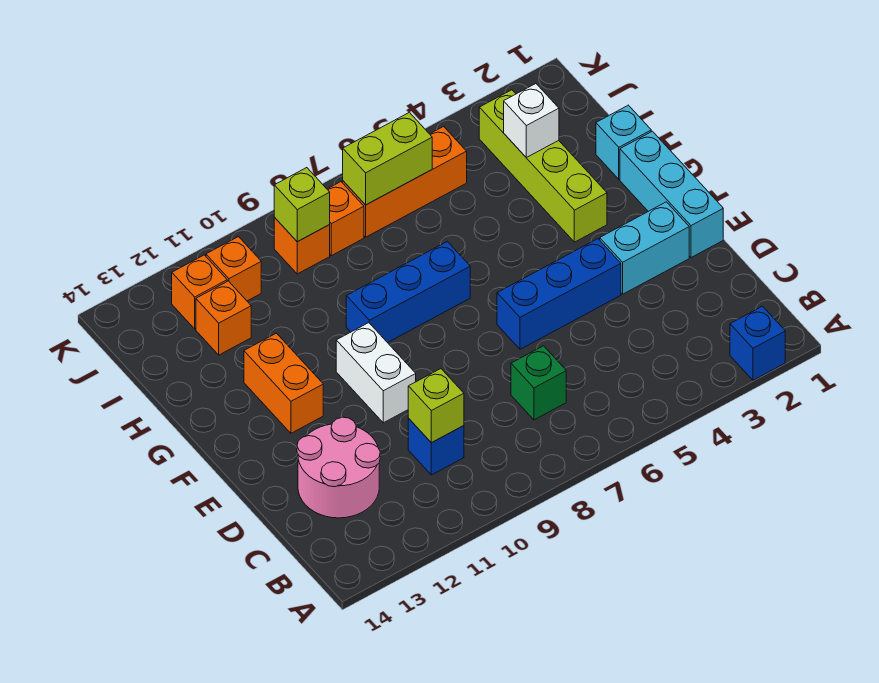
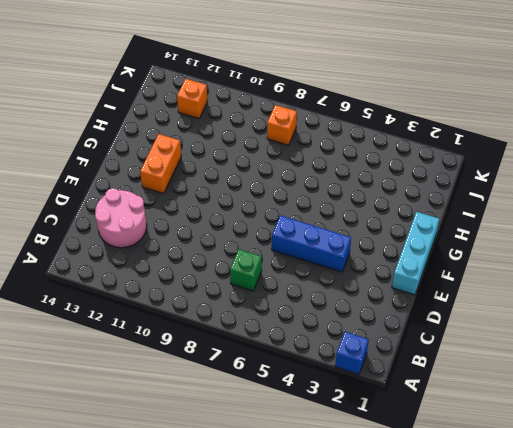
none -> blue brick C10 level 1
none -> cyan brick E2:E3 level 1
none -> white brick E10:F10 level 1

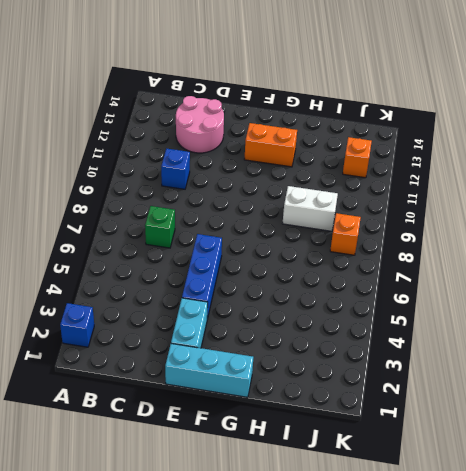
white brick H9:I9 level 1 -> white brick E10:F10 level 1
none -> lime brick G3:J3 level 1
none -> blue brick G7:G9 level 1
none -> cyan brick H1 level 1

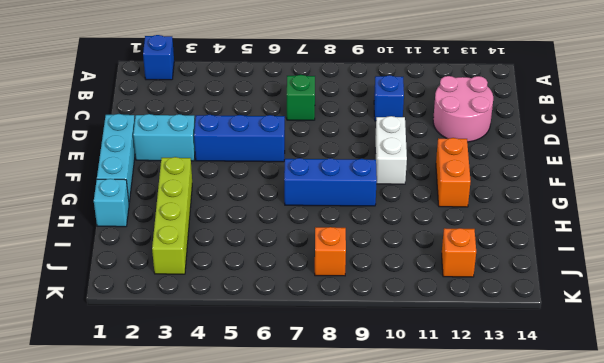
none -> orange brick I12 level 1
none -> orange brick J5:J7 level 1
none -> orange brick J9 level 1

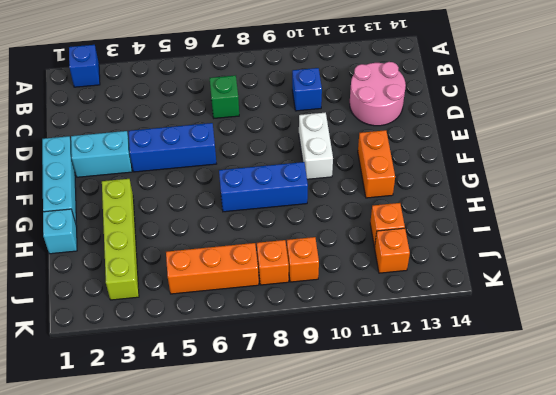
none -> orange brick J11 level 1
none -> lime brick C10 level 2
none -> white brick I3 level 2

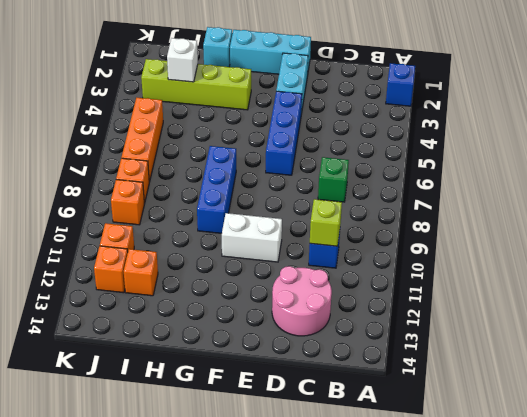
none -> orange brick F12:G12 level 1
none -> lime brick J6:J7 level 2
none -> lime brick J9 level 2

